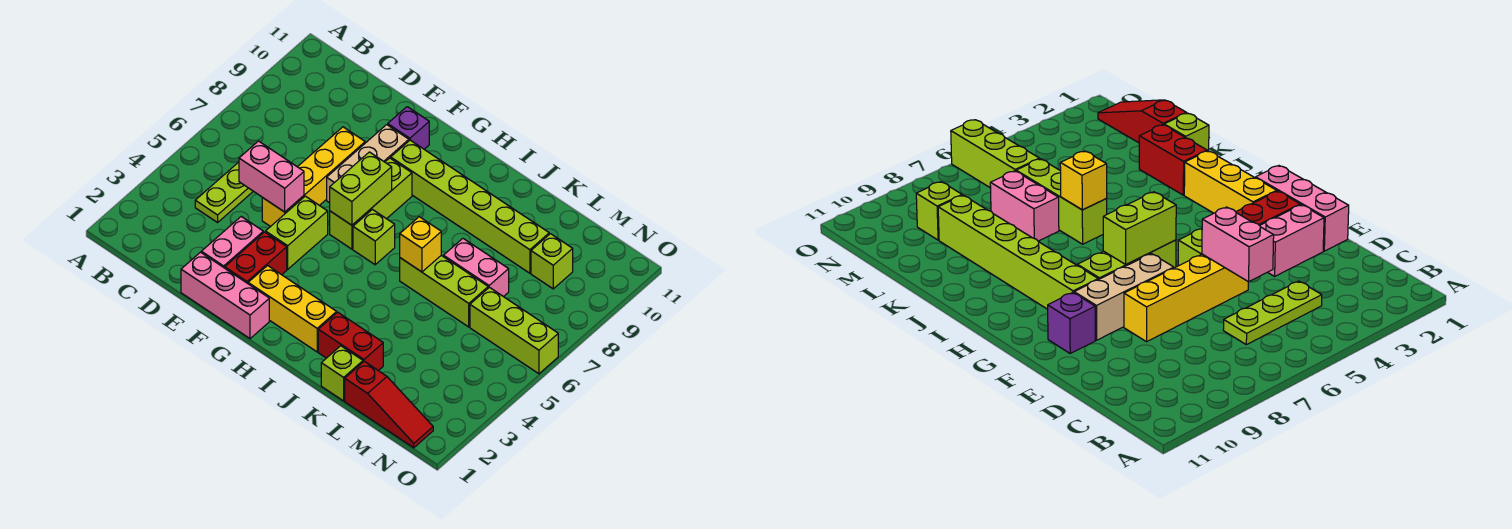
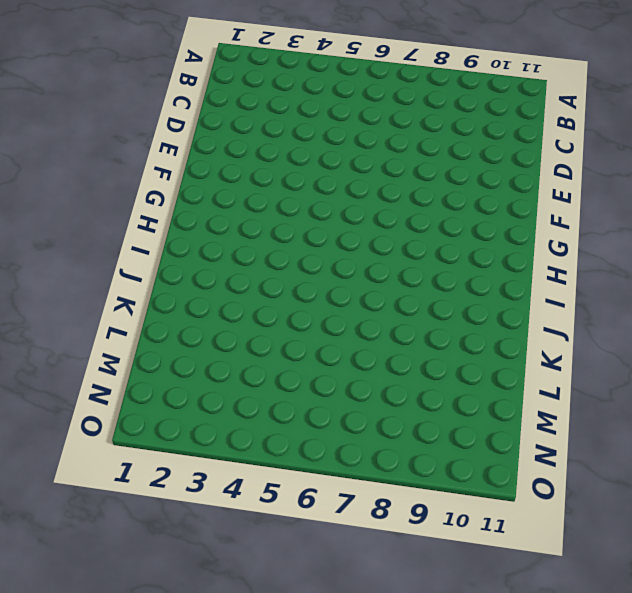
none -> lime plate C4:C6 level 1
none -> pink brick E1:G1 level 1
none -> pink brick E2:E3 level 1

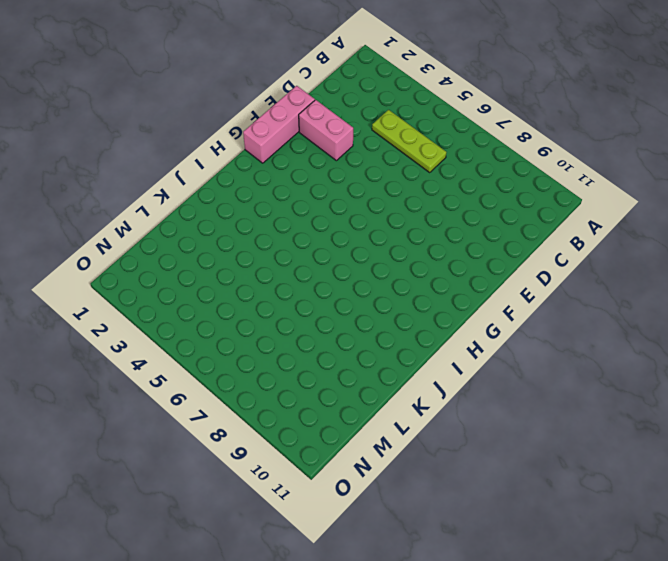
none -> yellow brick E5:E8 level 1
none -> red brick F2:F3 level 1
none -> lime brick F4:F5 level 1

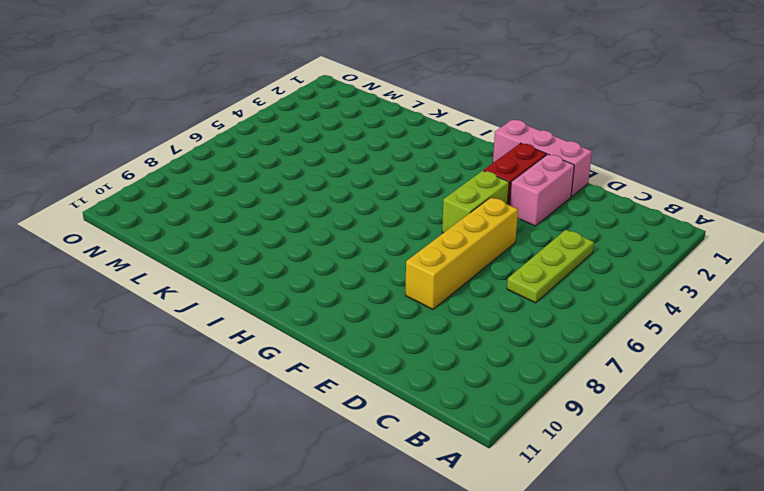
none -> tan brick F7:F9 level 1
none -> purple brick F10 level 1
none -> yellow brick G2:I2 level 1

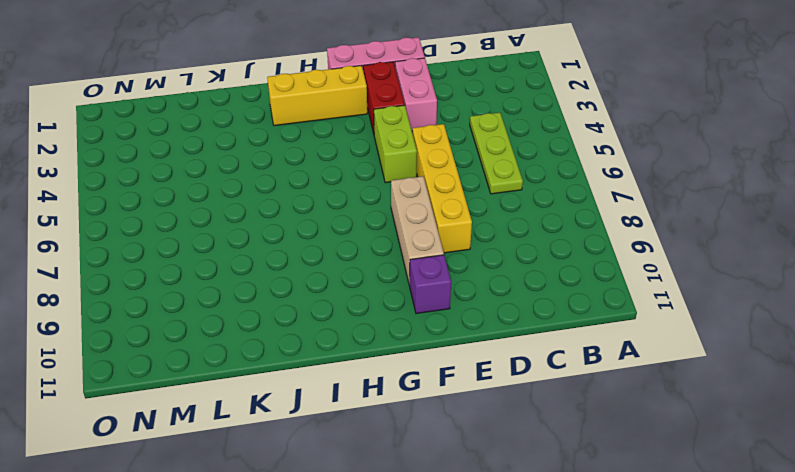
none -> lime brick G6:G8 level 1
none -> lime brick G9:L9 level 1
none -> lime brick H6 level 1

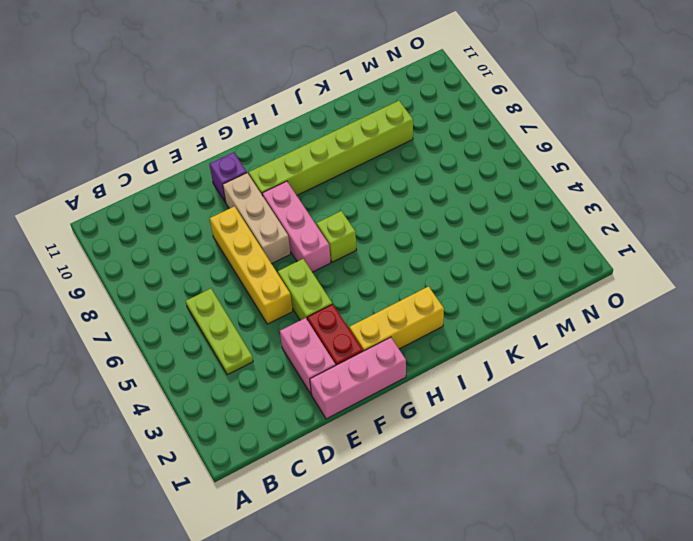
pink brick G6:G8 level 1 -> lime brick G6:G8 level 1
none -> red brick J2:K2 level 1
none -> lime brick J6:L6 level 1
none -> lime brick K1 level 1

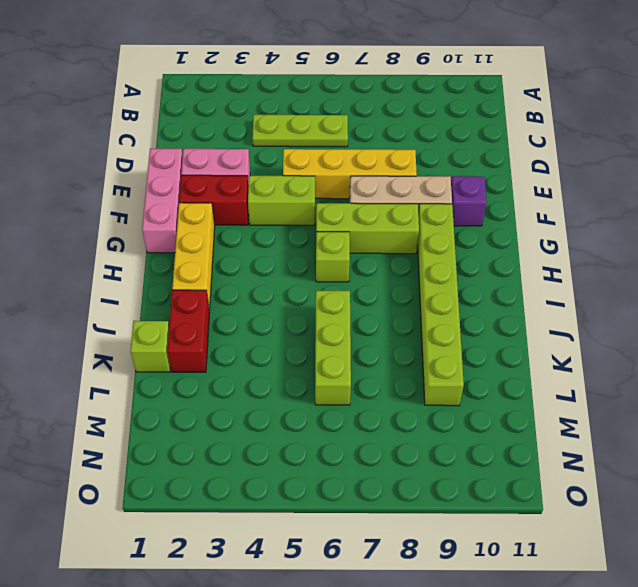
none -> pink brick K7:L7 level 1
none -> red slope L1:N1 level 1 top L
none -> lime brick M6:O6 level 1

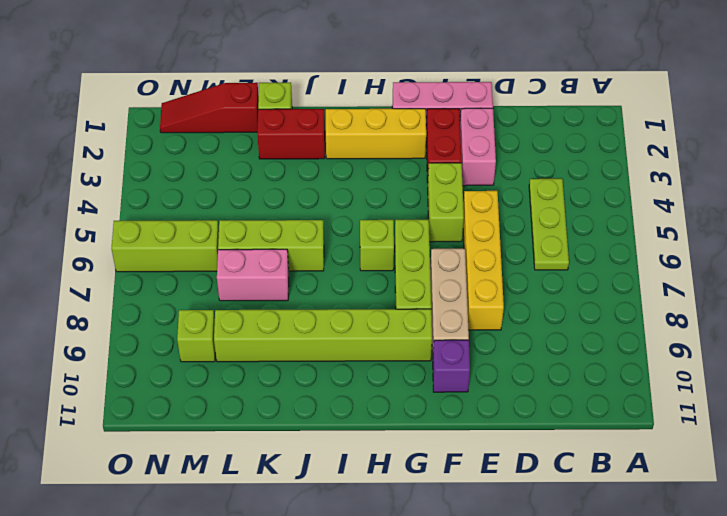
none -> pink brick D5:E5 level 2
none -> lime brick G6:G7 level 2
none -> yellow brick J6 level 2

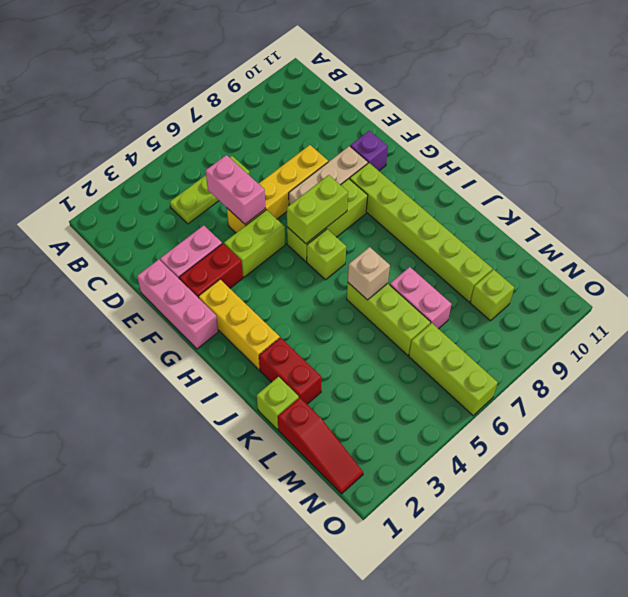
tan brick J6 level 2 -> yellow brick J6 level 2

